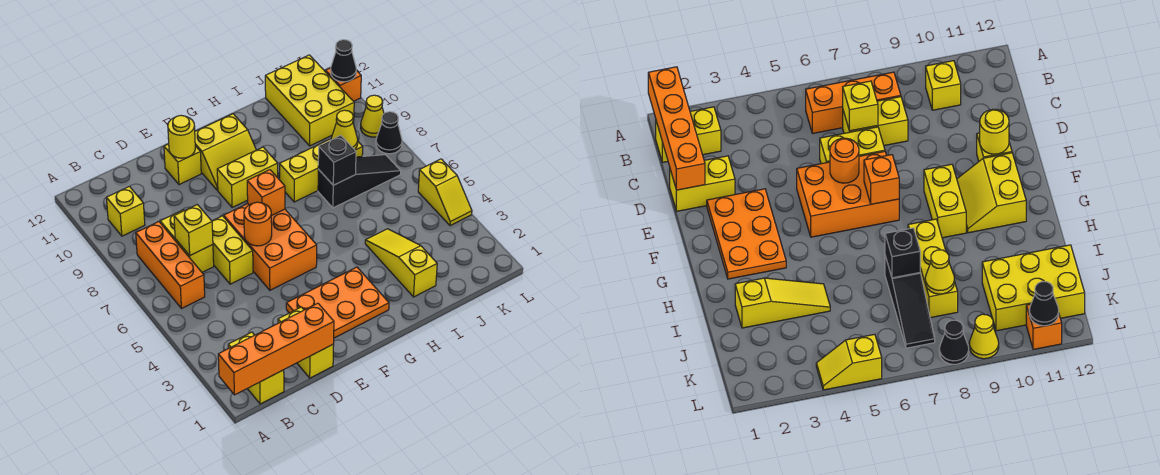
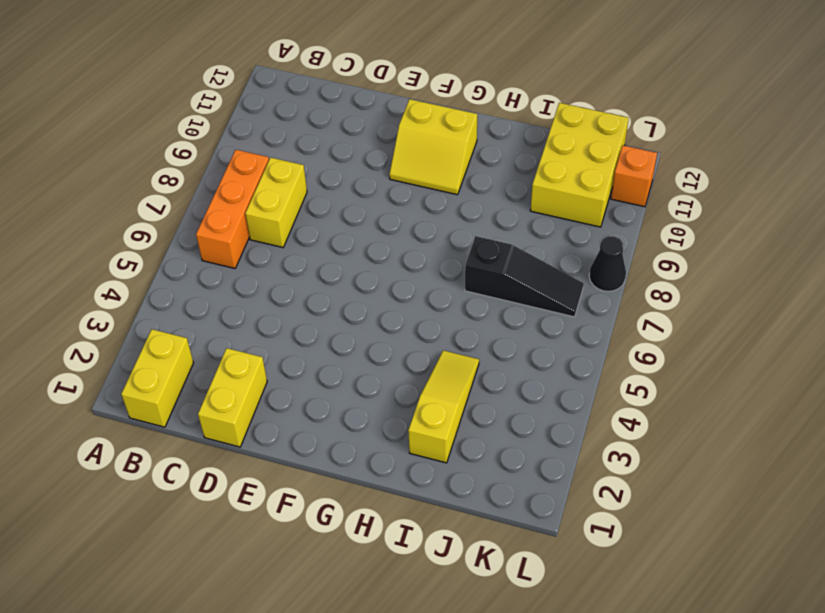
none -> yellow brick B10 level 1
none -> yellow brick D6:D7 level 1
none -> orange plate E2:G3 level 1

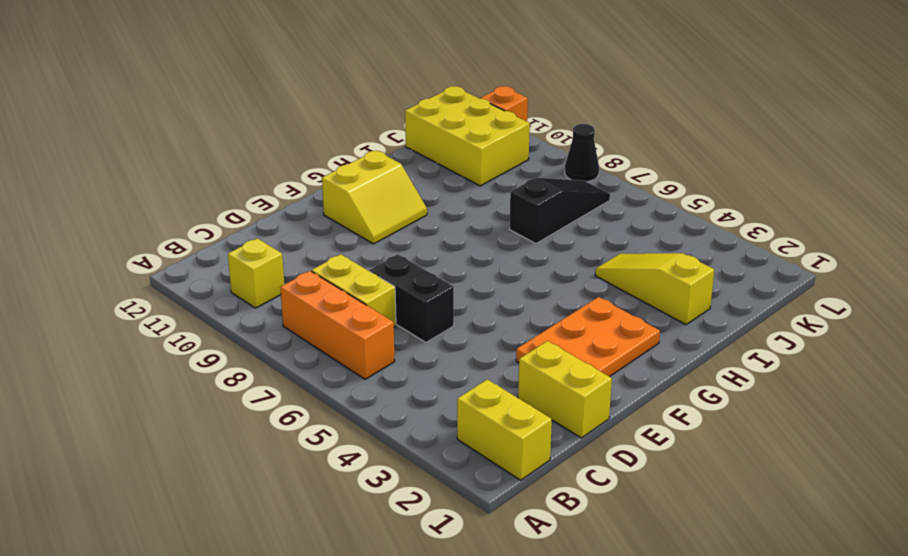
black brick D6:D7 level 1 -> yellow brick D6:D7 level 1
none -> orange brick E5:F7 level 1
none -> yellow brick E11 level 1
none -> yellow brick F9:G9 level 1

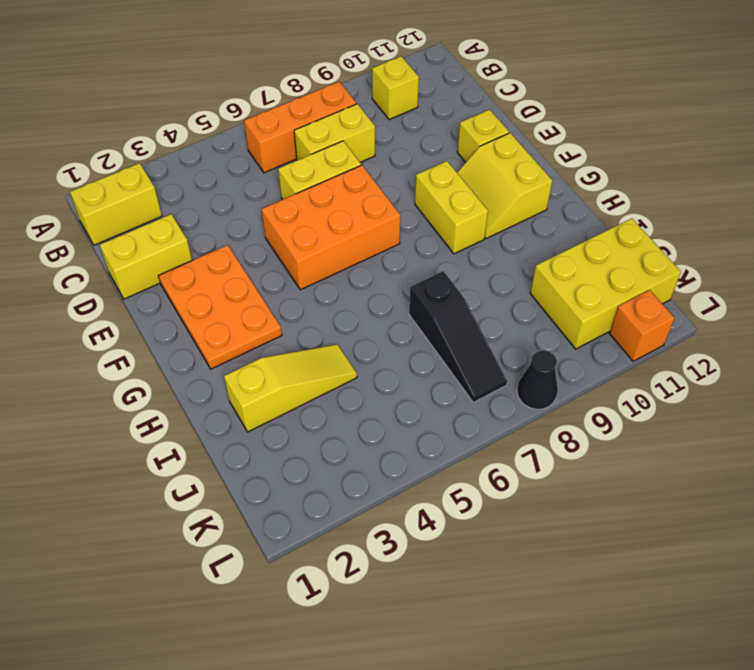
none -> yellow brick H8:J8 level 1
none -> yellow slope L4:L5 level 1 top 5
none -> yellow cone L9 level 1

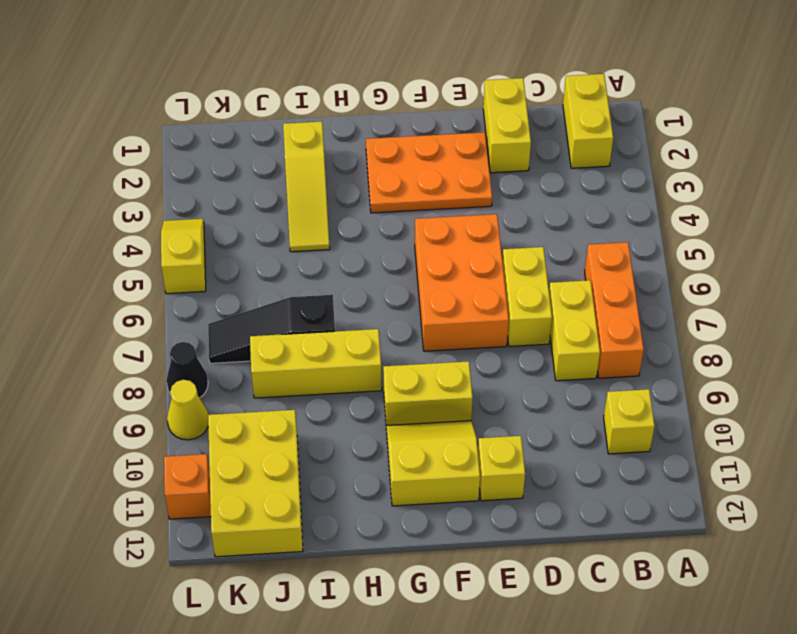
none -> orange brick A1:D1 level 2
none -> yellow brick C7 level 2
none -> orange round brick E6 level 2

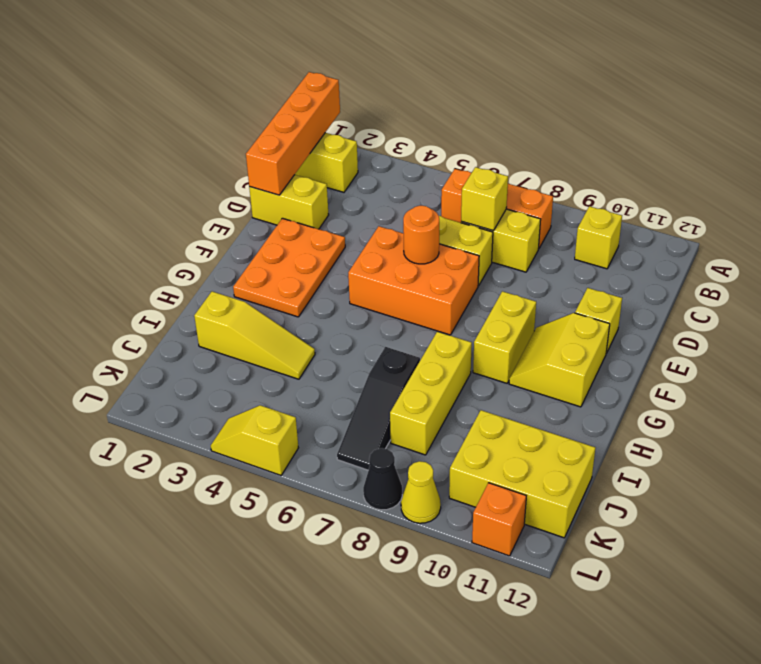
none -> yellow round brick E11 level 2
none -> orange brick F7 level 2
none -> black brick I7 level 2

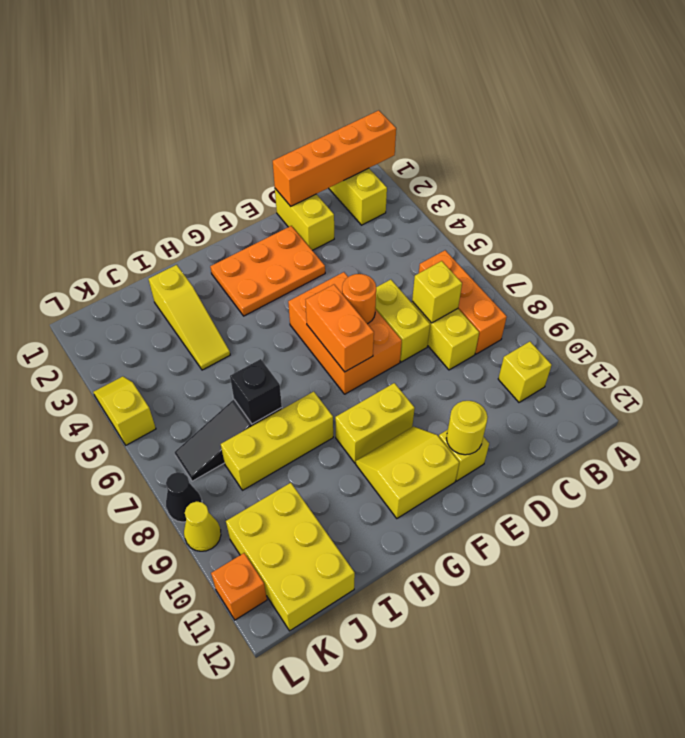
orange brick F6:F7 level 2 -> orange brick F7 level 2
none -> yellow cone J8 level 2
none -> black cone L11 level 2

